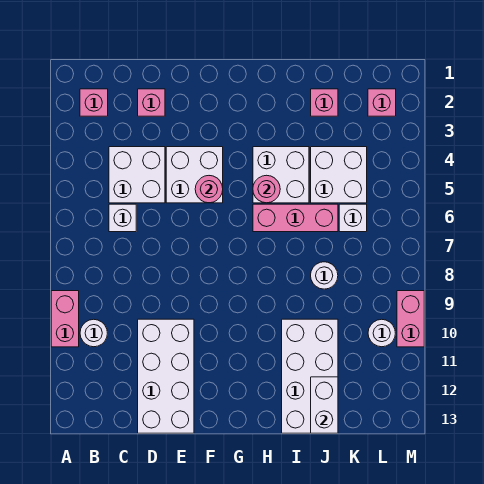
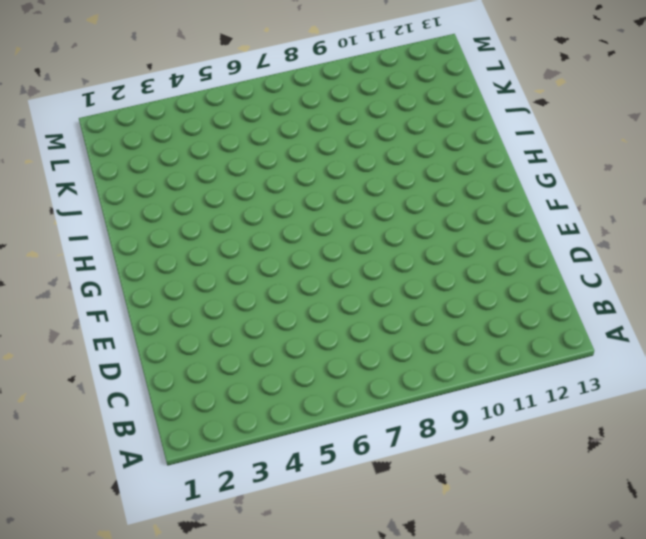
none -> pink brick A9:A10 level 1
none -> pink brick B2 level 1
none -> white round brick B10 level 1

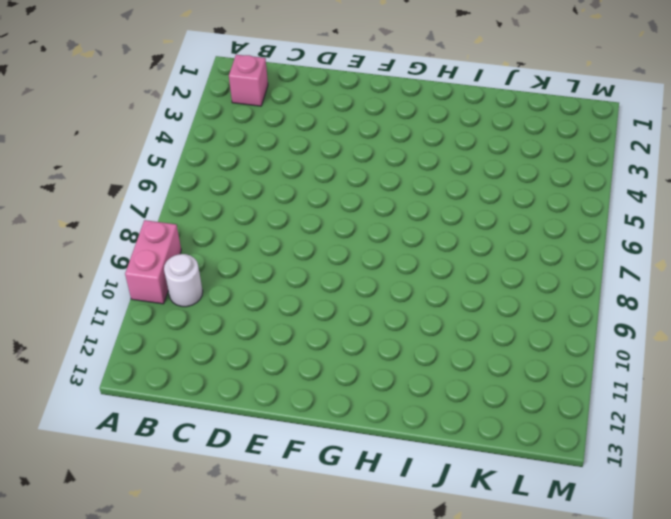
none -> white brick C4:D5 level 1
none -> white brick C6 level 1
none -> pink brick D2 level 1

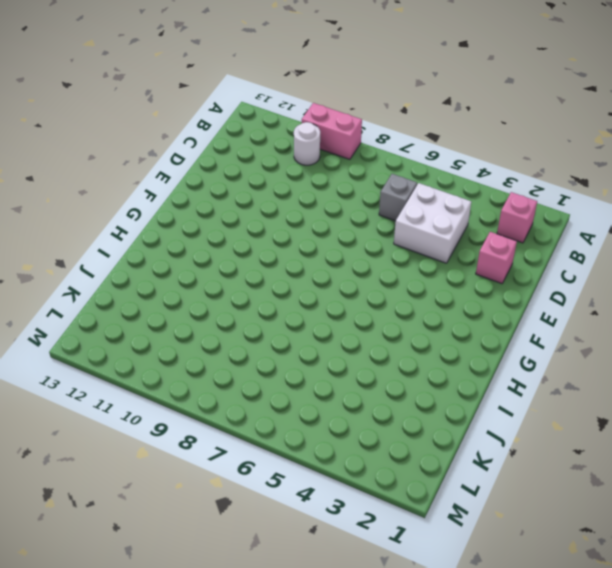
grey brick C6 level 1 -> white brick C6 level 1
none -> white brick D10:E13 level 1
none -> white brick E4:F5 level 1
none -> white brick H4:I5 level 1

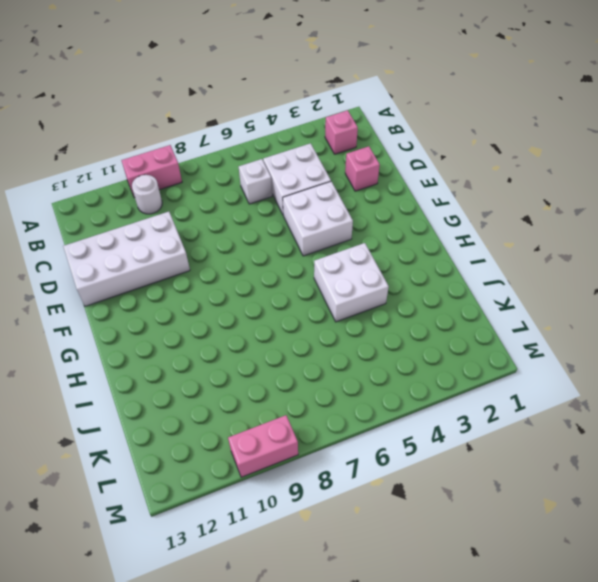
none -> pink brick H6:J6 level 1
none -> white brick I10:J13 level 1
none -> pink brick J2 level 1

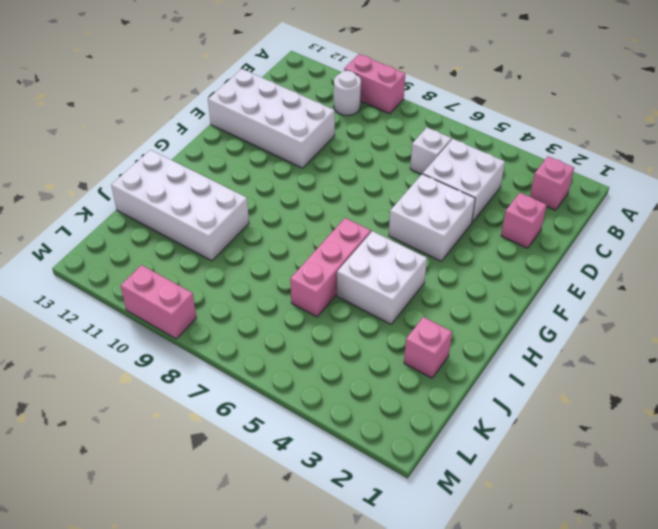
none -> white brick J4:K5 level 1
none -> white round brick J8 level 1
none -> white brick K6 level 1

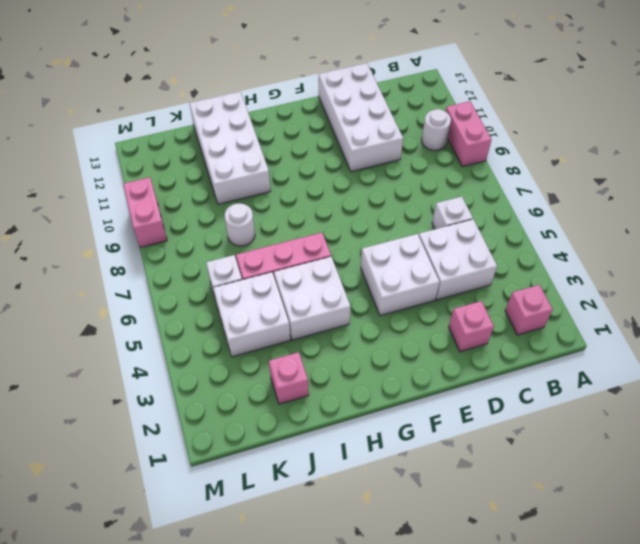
none -> pink brick L2 level 1
none -> white round brick L10 level 1
none -> pink round brick F5 level 2

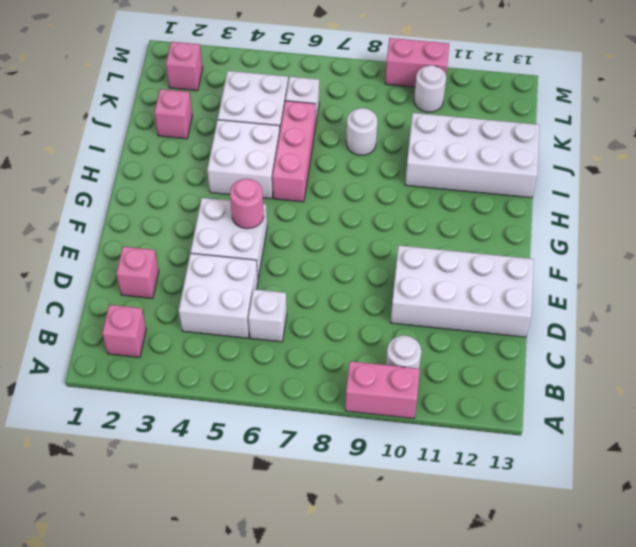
none -> pink round brick H5 level 2
none -> white brick J12:J13 level 2

